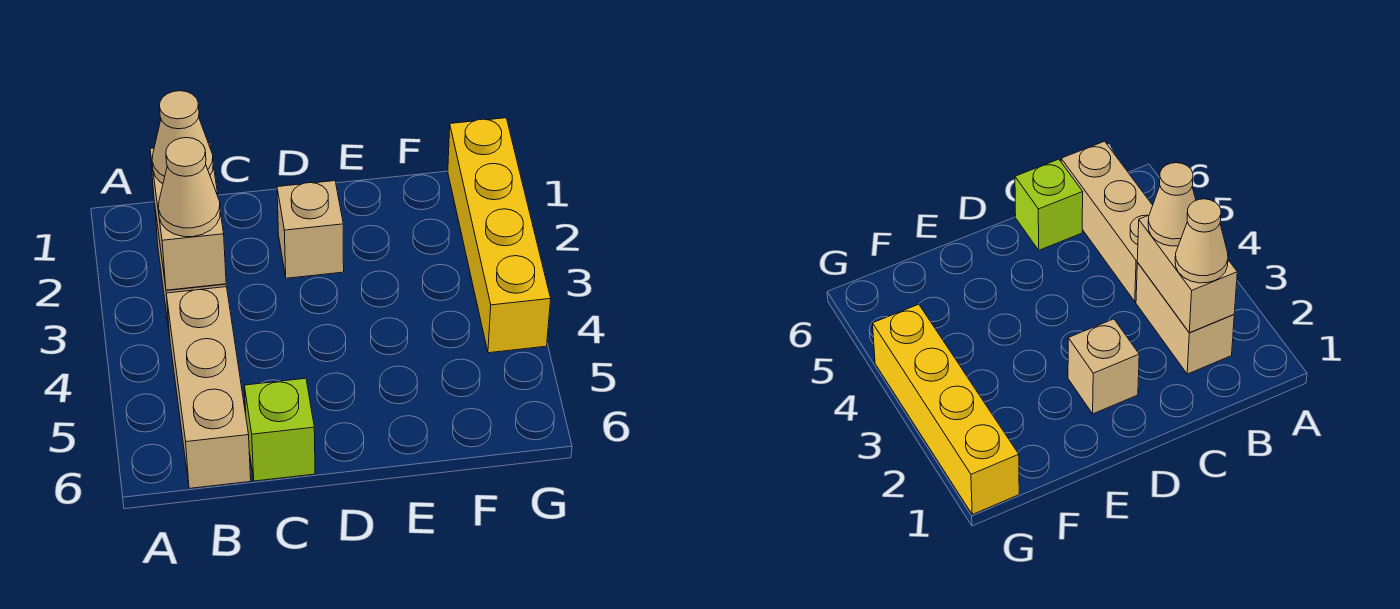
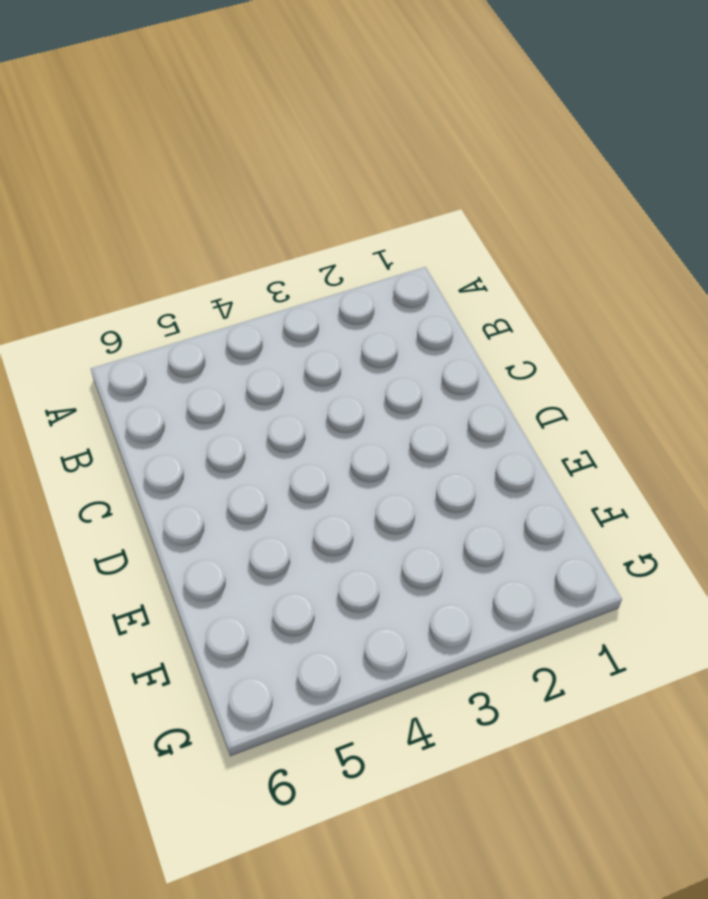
none -> tan brick B2:B3 level 1
none -> tan brick B4:B6 level 1

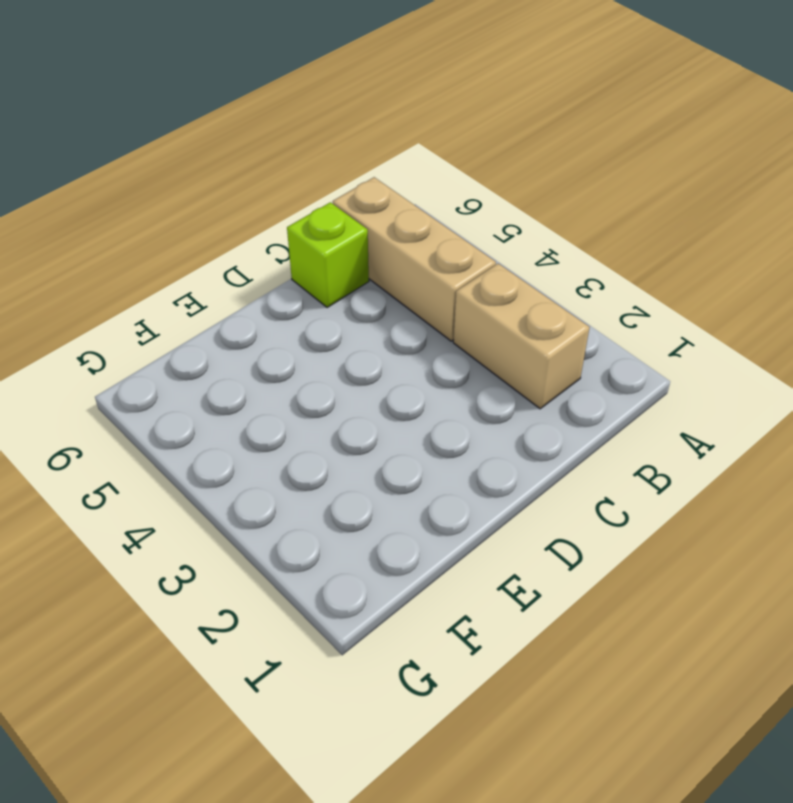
none -> tan brick D2 level 1
none -> yellow brick G1:G4 level 1

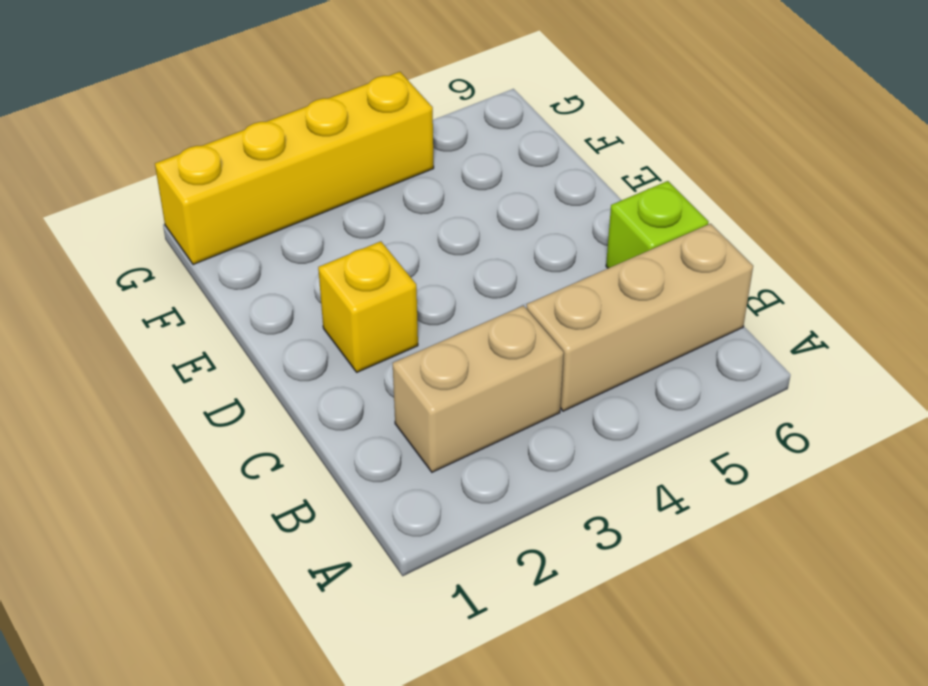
yellow brick D2 level 1 -> tan brick D2 level 1
none -> tan brick B2:B3 level 2
none -> tan cone B2 level 3

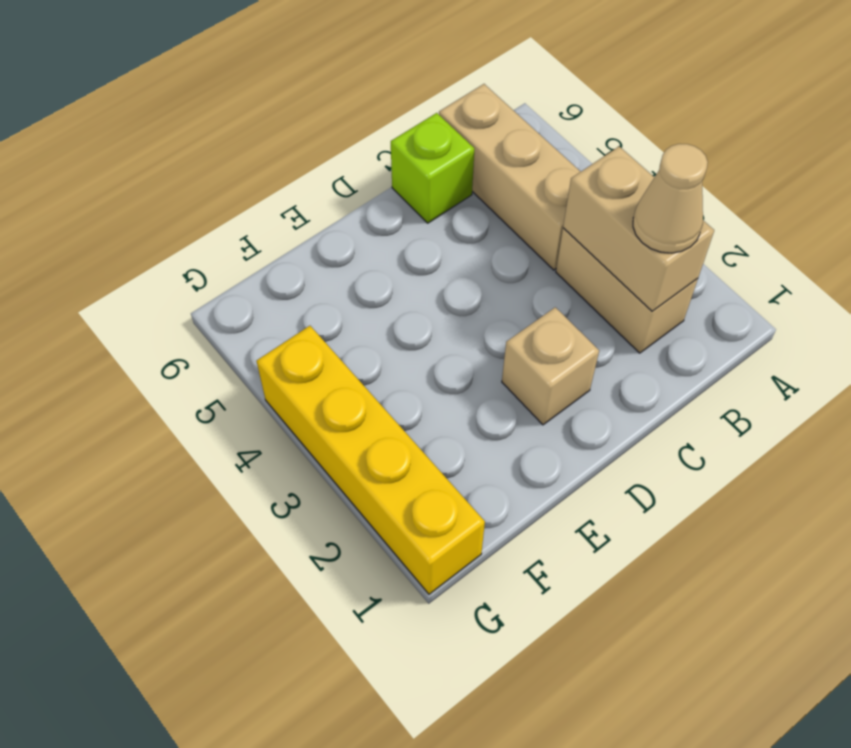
none -> tan cone B3 level 3

